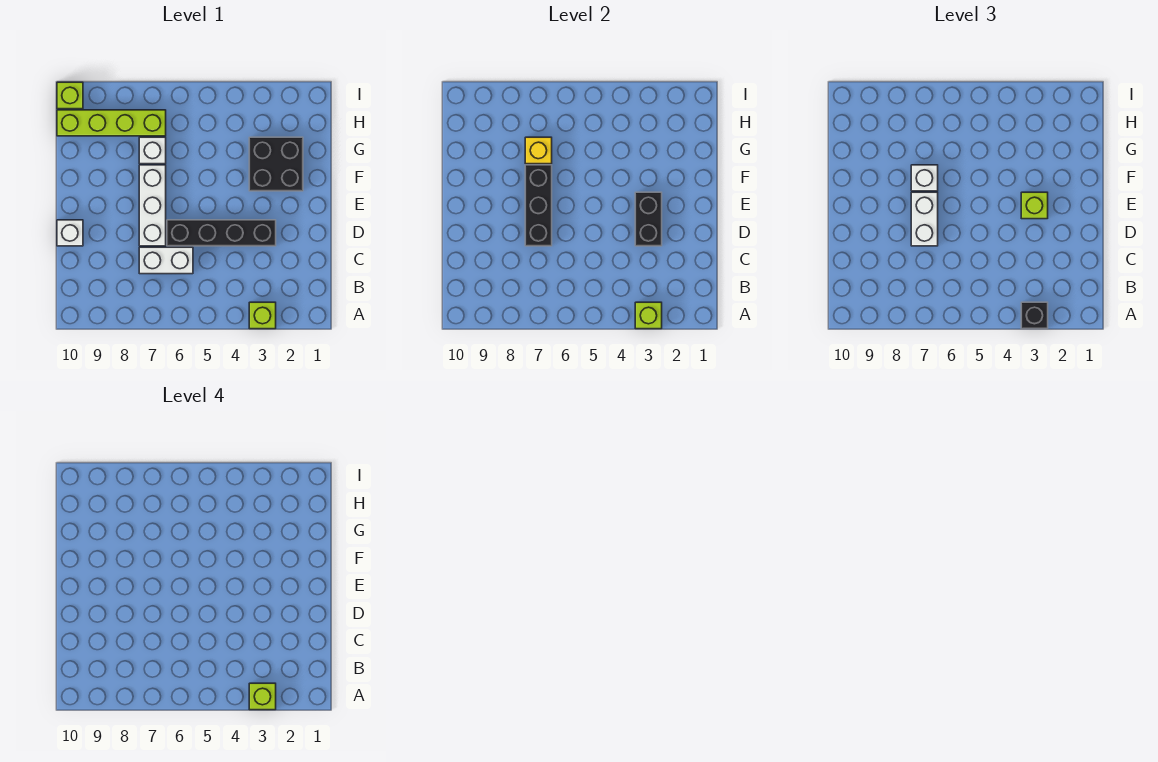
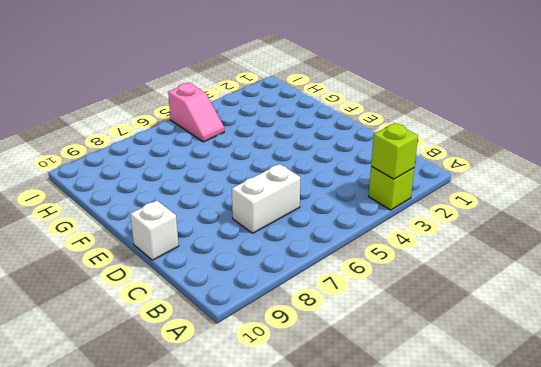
pink slope H5:I5 level 1 top I -> none
none -> black brick D3:D6 level 1
none -> white brick D7:F7 level 1
none -> black brick F2:G3 level 1

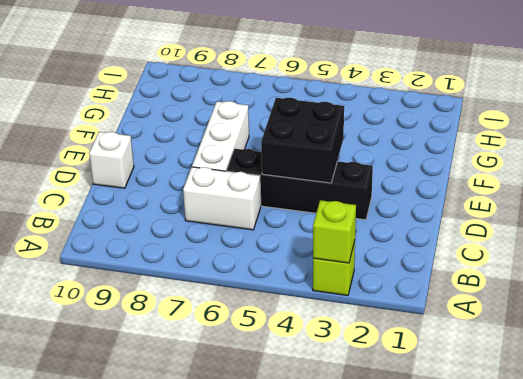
black brick D4:E5 level 2 -> black brick F2:G3 level 1
none -> white brick G7 level 1
none -> lime brick H7:H10 level 1
none -> lime brick I10 level 1

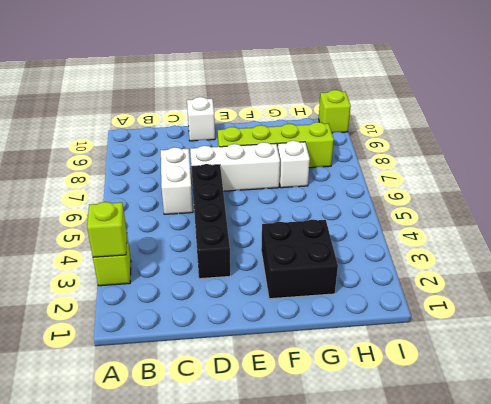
lime brick E8:H8 level 1 -> lime brick H7:H10 level 1
none -> black brick D3:E3 level 2
none -> black brick D7:F7 level 2
none -> yellow brick G7 level 2

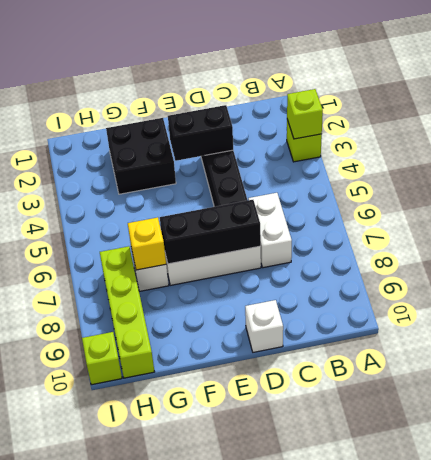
none -> black brick A3 level 3
none -> white brick D7:E7 level 3
none -> lime brick E3 level 3

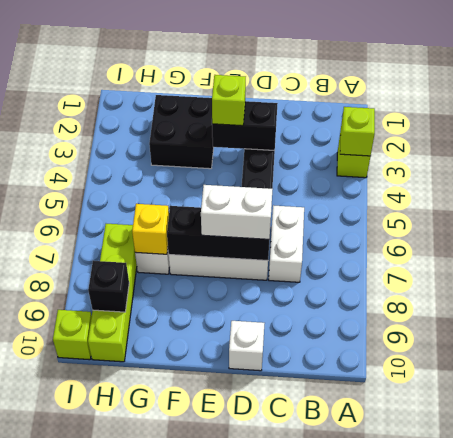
black brick H9 level 2 -> black brick A3 level 3
none -> white brick F7 level 3
none -> lime brick A3 level 4

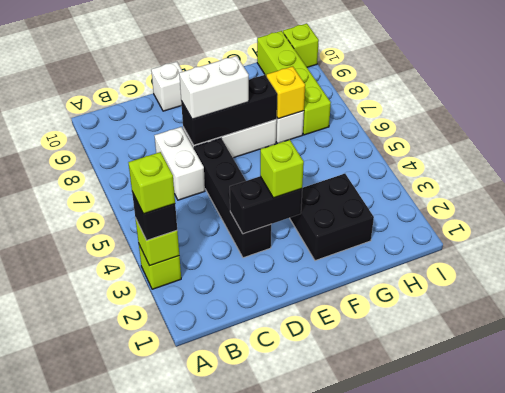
none -> white brick F7 level 3

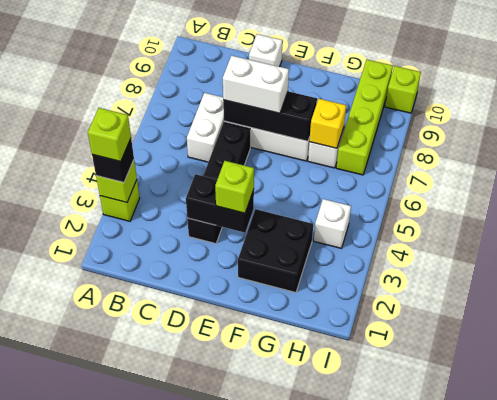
white brick H4 level 1 -> white brick F7 level 3

